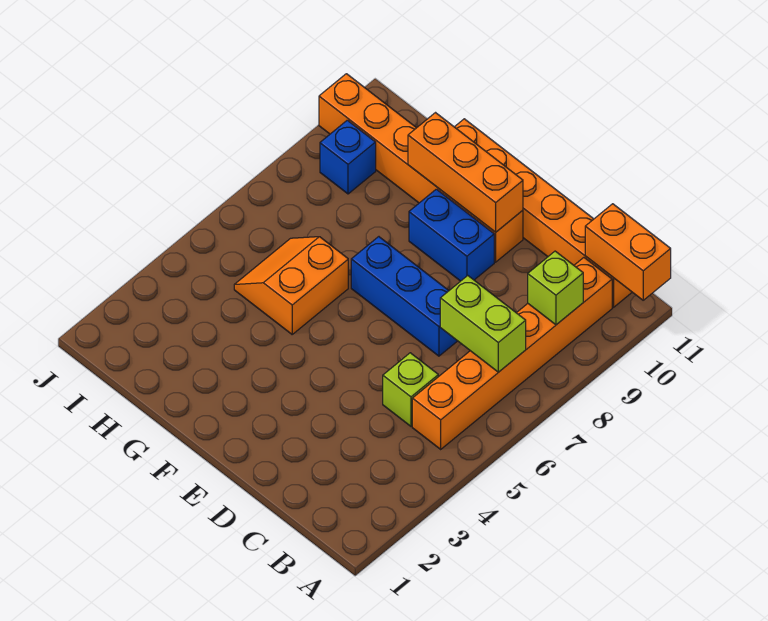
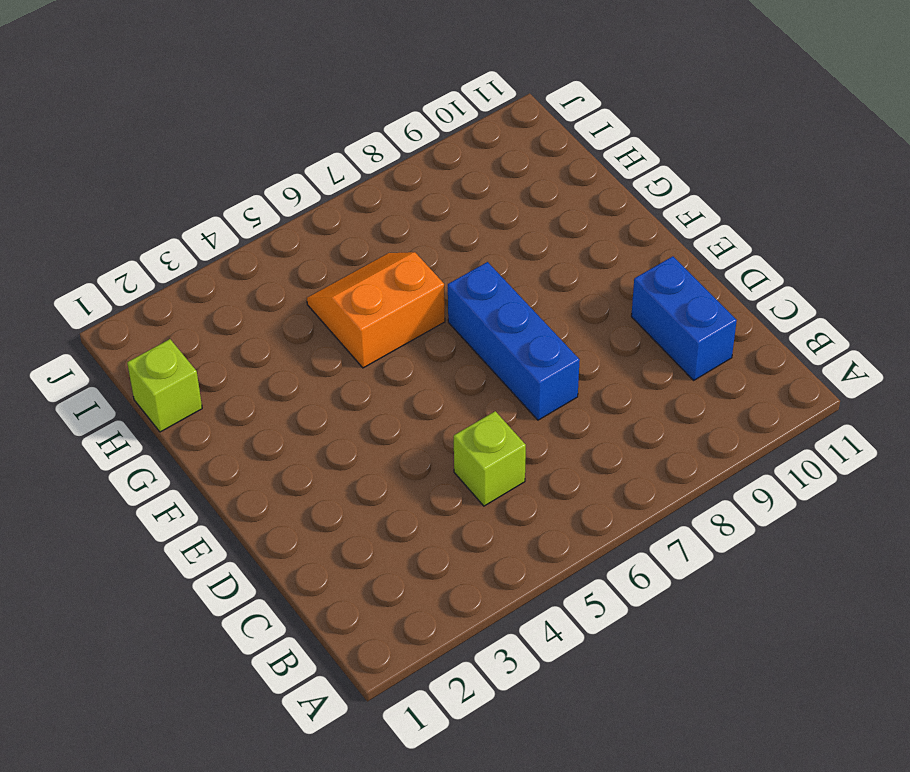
blue brick C10:D10 level 1 -> blue brick E9:F9 level 1
lime brick H1 level 1 -> lime brick B9 level 2
none -> orange brick B5:B10 level 1
none -> orange brick B11:G11 level 1
none -> orange brick E10:J10 level 1

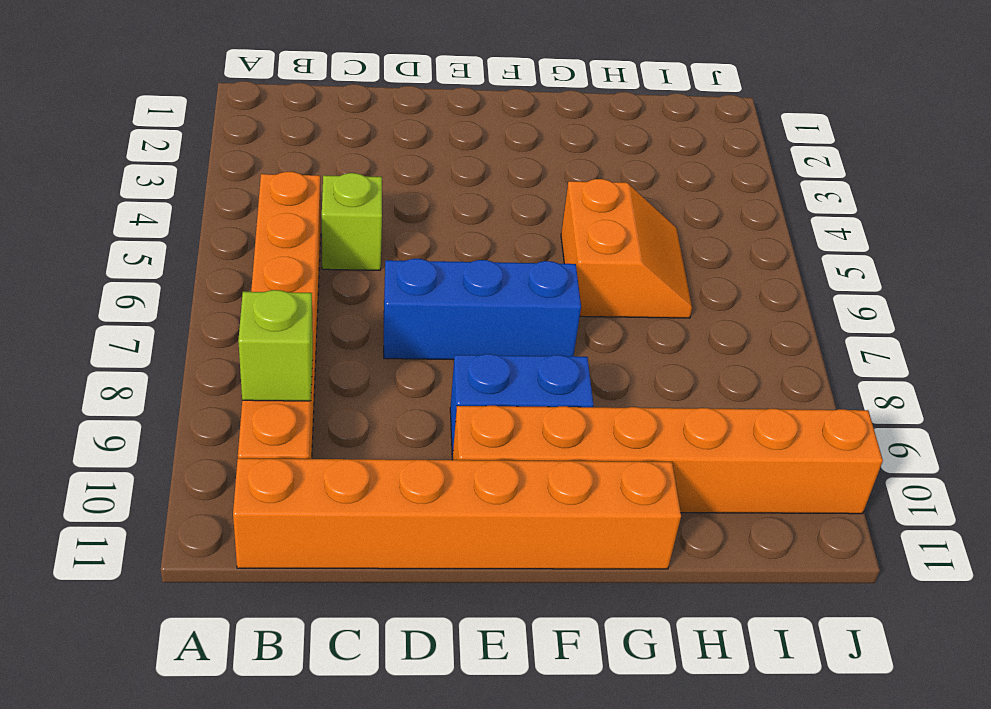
none -> blue brick I9 level 1
none -> orange brick A11:B11 level 2
none -> lime brick B7:C7 level 2

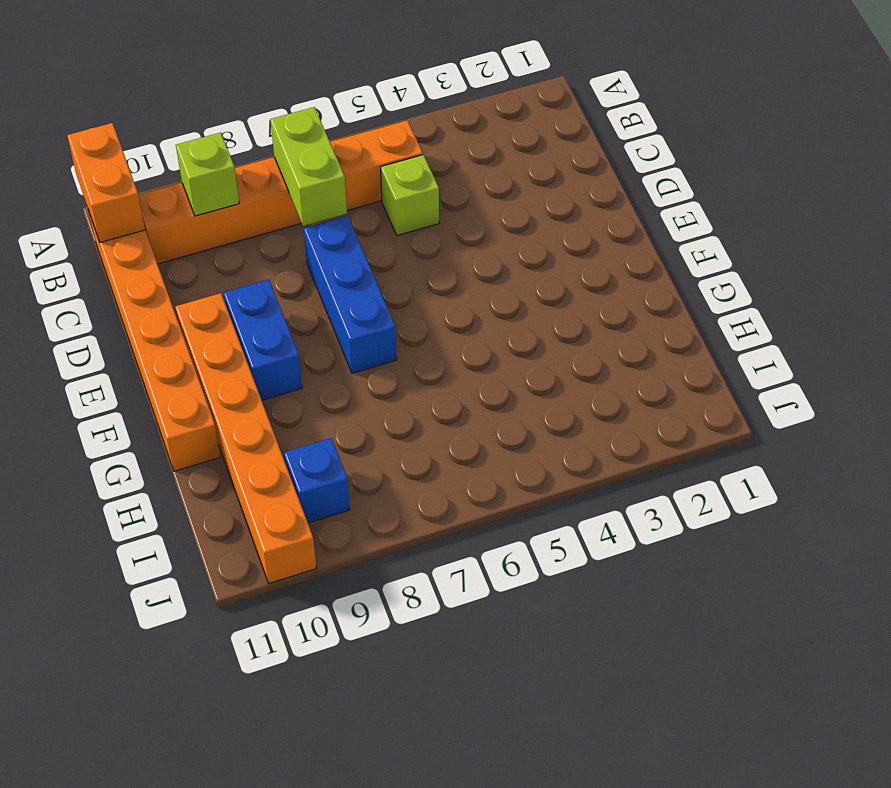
none -> orange slope G5:H6 level 1 top G
none -> orange brick E10:G10 level 2

